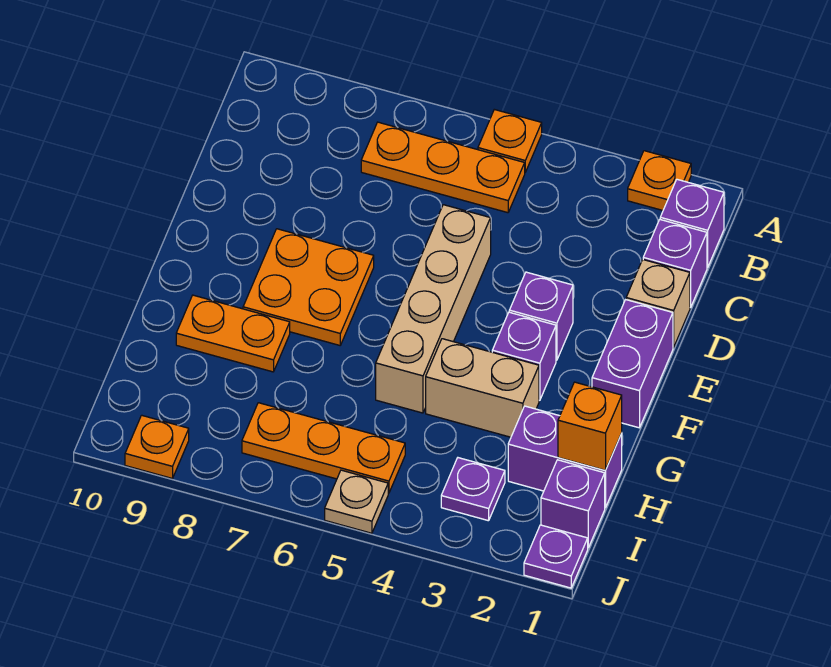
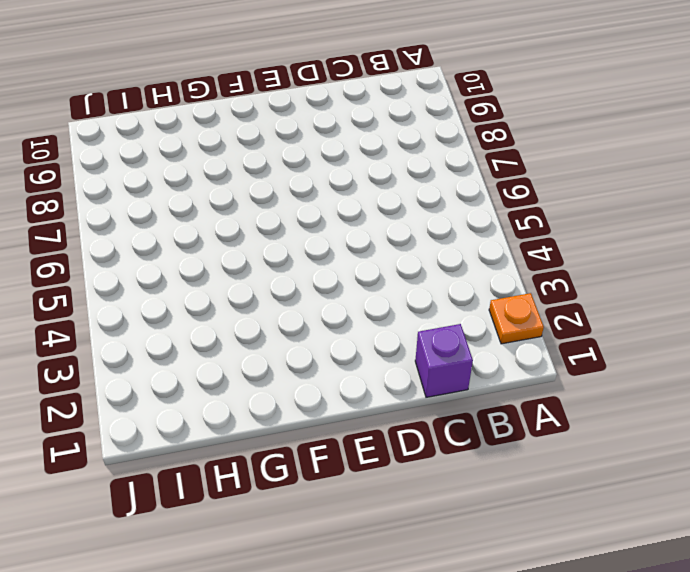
none -> orange plate A5 level 1
none -> purple brick B1 level 1
none -> orange plate B5:B7 level 1

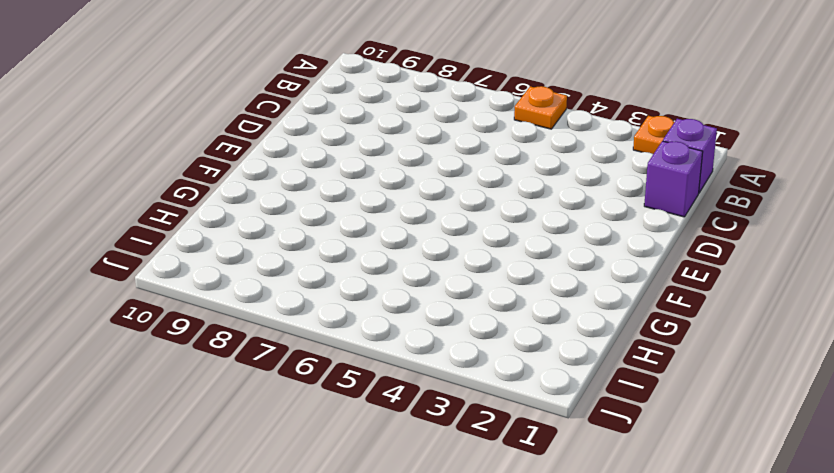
none -> orange plate B5:B7 level 1
none -> tan brick D1 level 1
none -> tan brick D5:G5 level 1

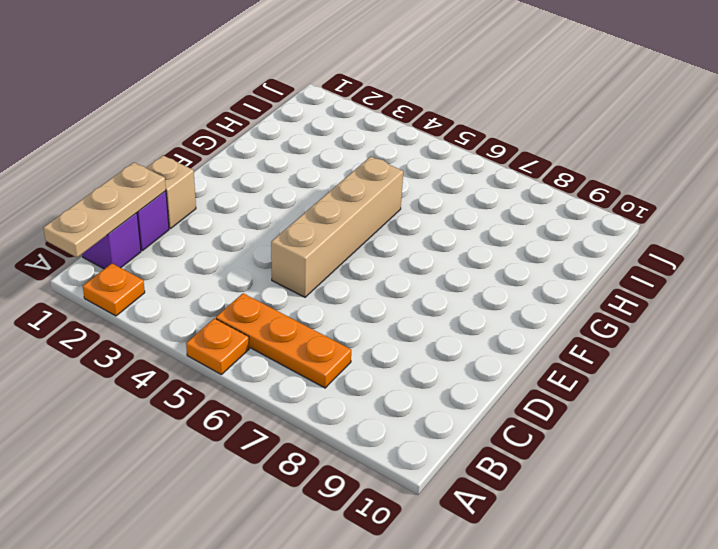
tan plate A1:C1 level 2 -> none
none -> purple brick E1:F1 level 1
none -> purple brick E3 level 1
none -> orange plate E7:F8 level 1

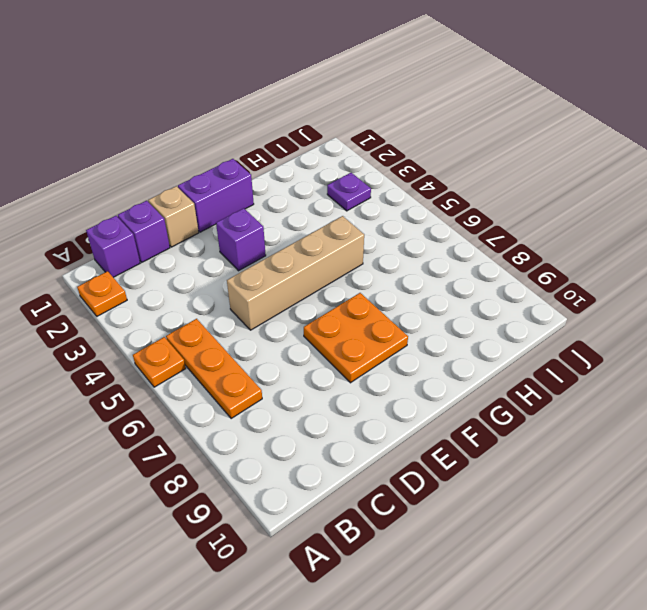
none -> purple brick F3 level 1
none -> tan brick G3:G4 level 1
none -> orange plate G8:G9 level 1

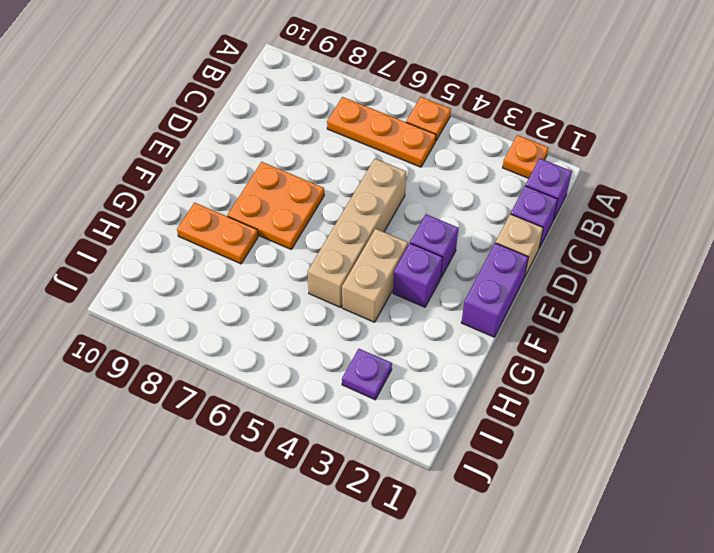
tan brick F4:G4 level 1 -> tan brick G3:G4 level 1
none -> purple brick H1:H2 level 1
none -> purple brick I1 level 1
none -> orange plate I5:I7 level 1

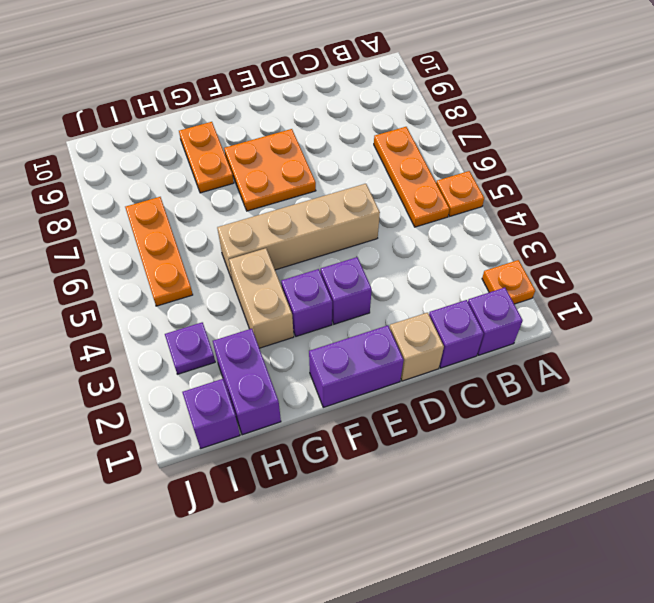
none -> purple plate J1 level 1
none -> tan plate J5 level 1
none -> orange plate J9 level 1

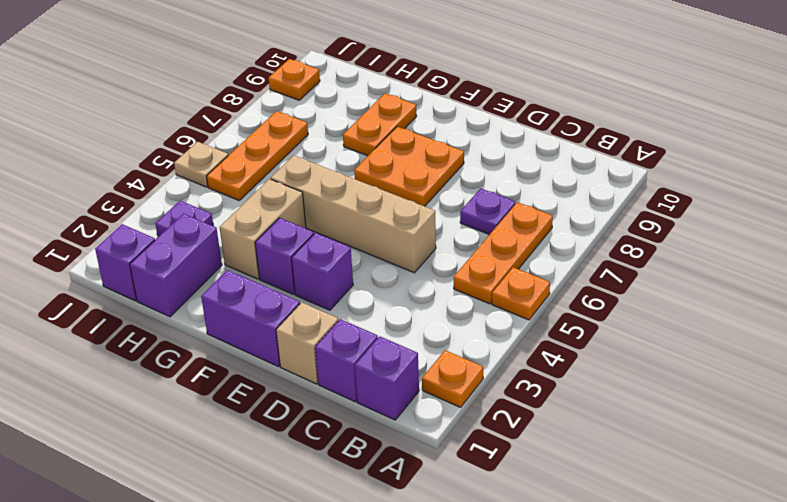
purple plate C7 level 1 -> purple plate J1 level 1
none -> orange brick H1 level 2

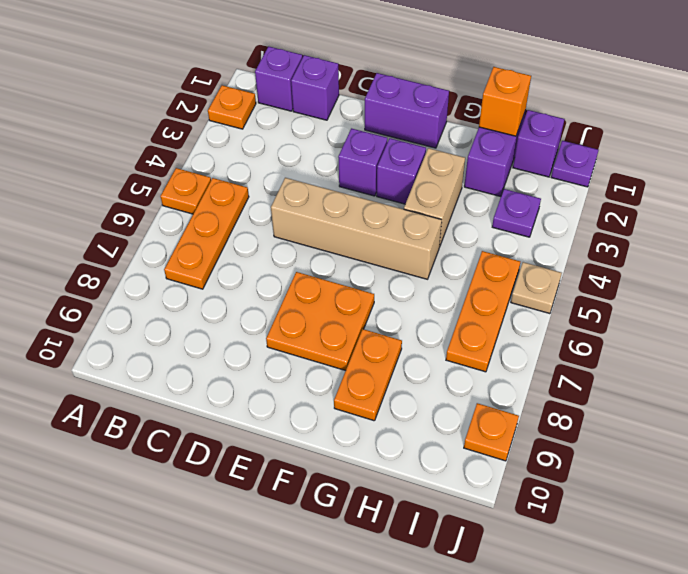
none -> tan brick D1 level 1

